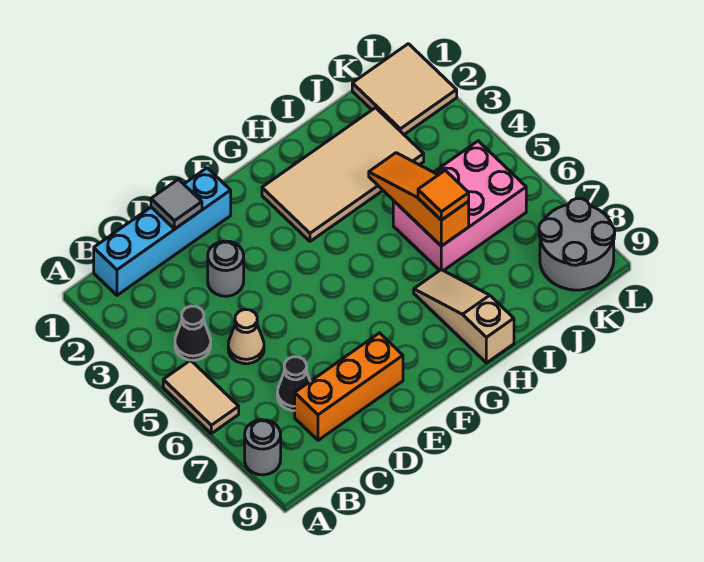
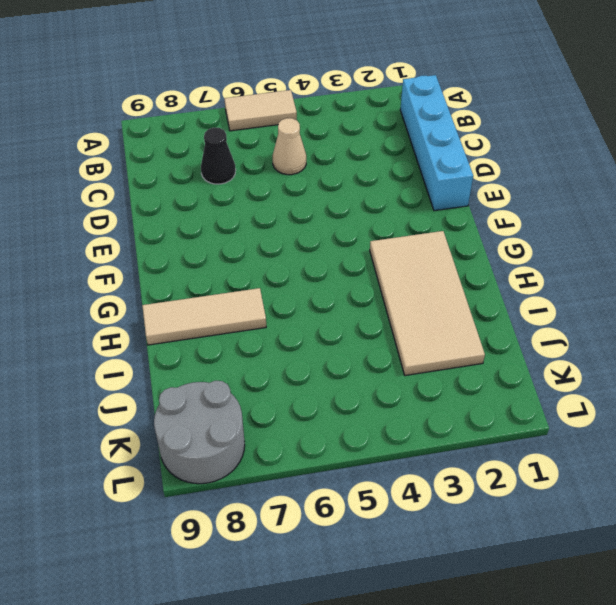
tan tile H7:H9 level 1 -> tan slope H7:H9 level 1 top 9
none -> grey round brick A8 level 1
none -> black cone B4 level 1
none -> orange brick C8:E8 level 1

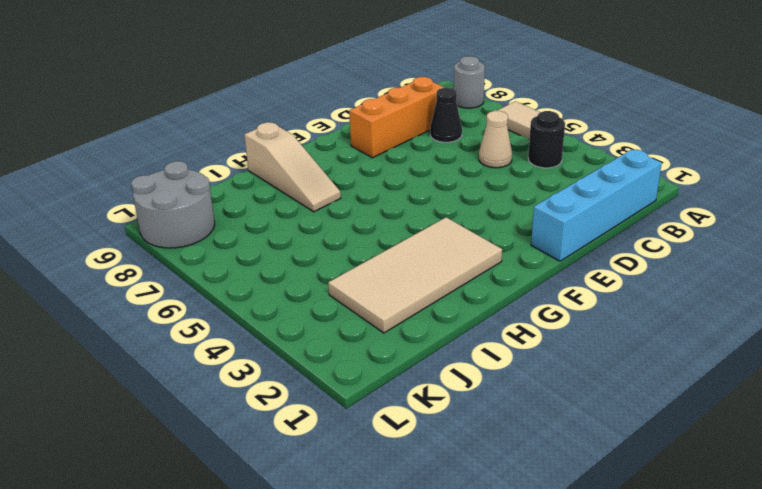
black round brick B4 level 1 -> black cone B4 level 1
none -> grey round brick D3 level 1
none -> pink brick I5:K6 level 1
none -> tan tile K1:L2 level 1

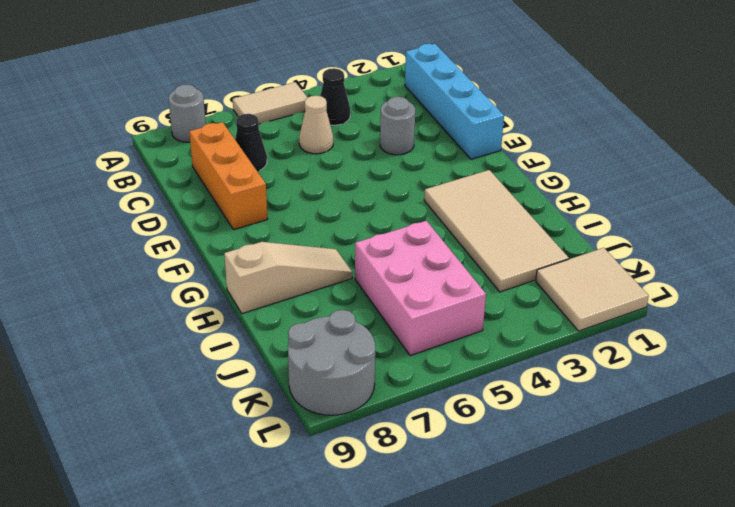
none -> grey tile D1 level 2
none -> orange slope I4:I6 level 2 top 6
none -> orange tile I6 level 3

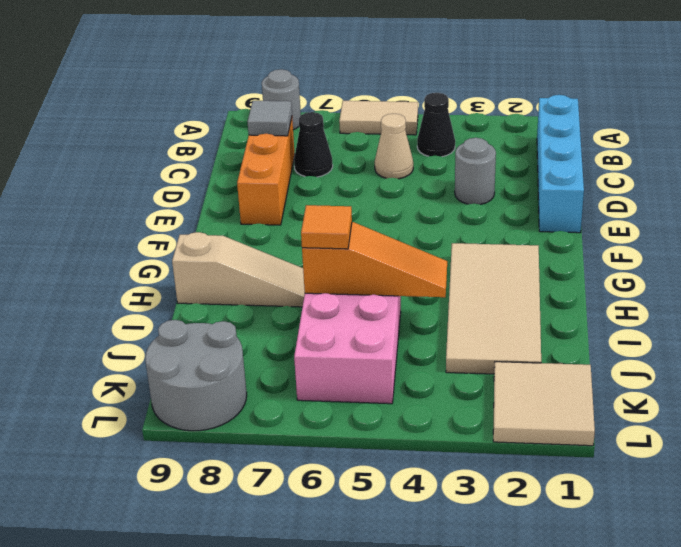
grey tile C8 level 2 -> grey tile D1 level 2

